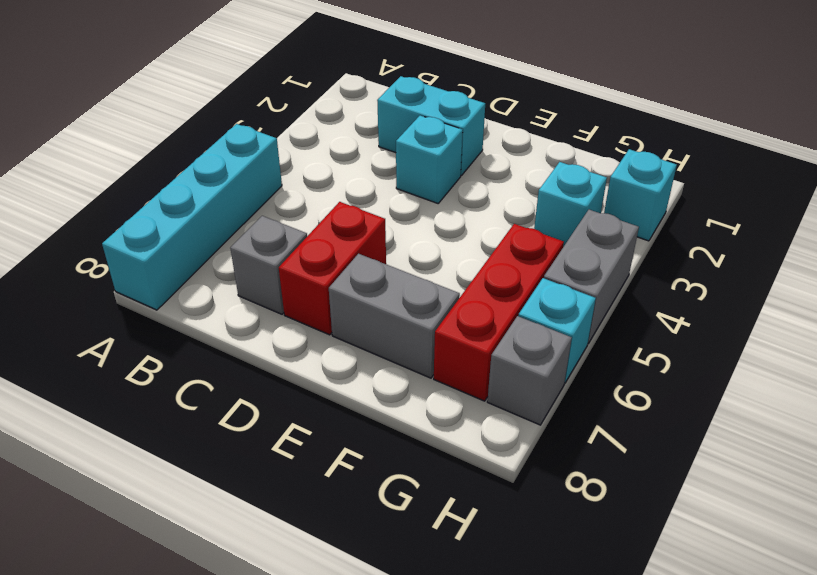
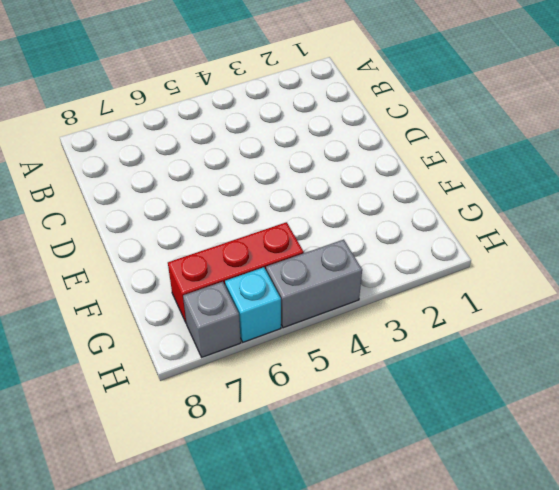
none -> cyan brick A5:A8 level 1
none -> cyan brick C2:D2 level 1
none -> grey brick C7 level 1

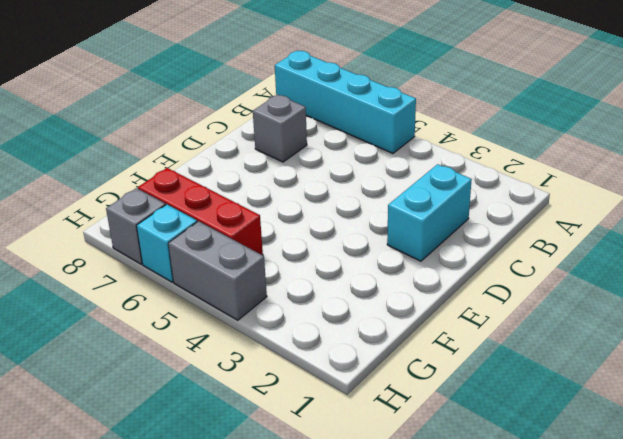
none -> cyan brick D3 level 1
none -> red brick D6:D7 level 1
none -> grey brick E7:F7 level 1

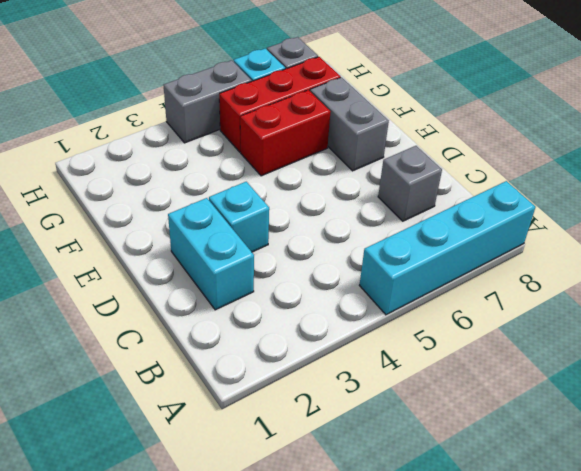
red brick F5:F6 level 1 -> red brick D6:D7 level 1
none -> cyan brick G3 level 1
none -> cyan brick H2 level 1

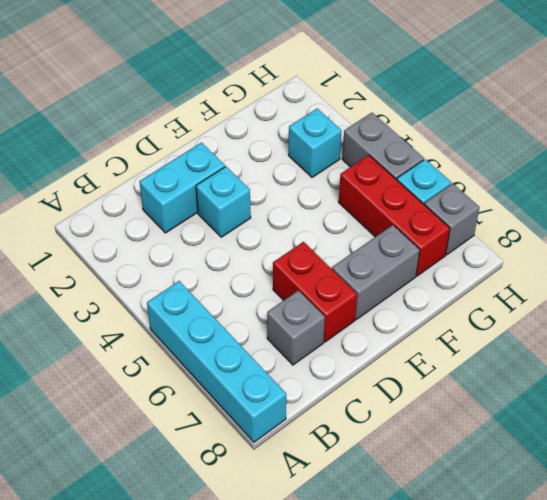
none -> cyan brick H2 level 1

